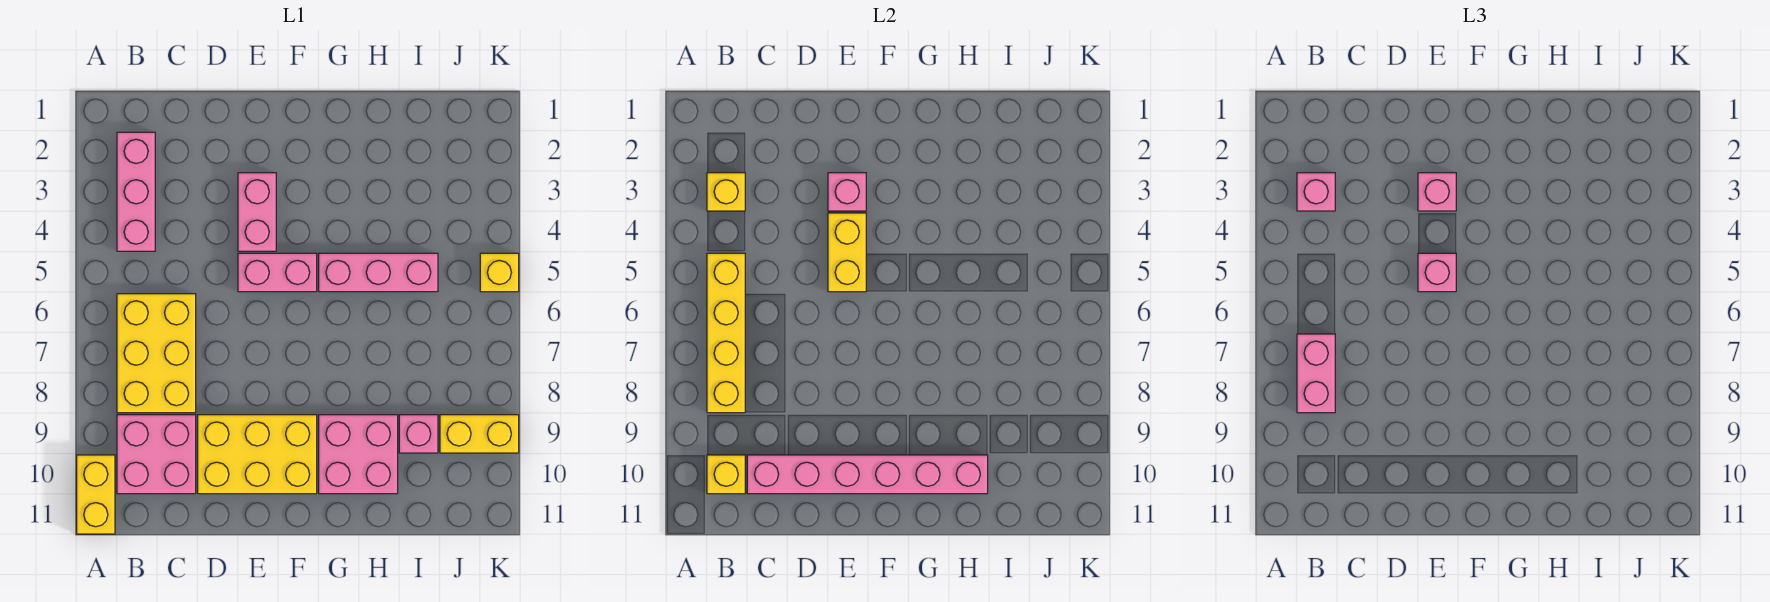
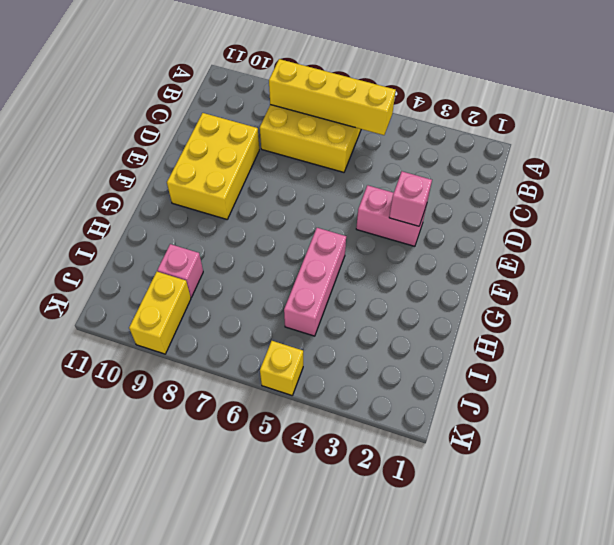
none -> yellow brick A10:A11 level 1
none -> pink brick B2:B4 level 1
none -> pink brick B9:C10 level 1

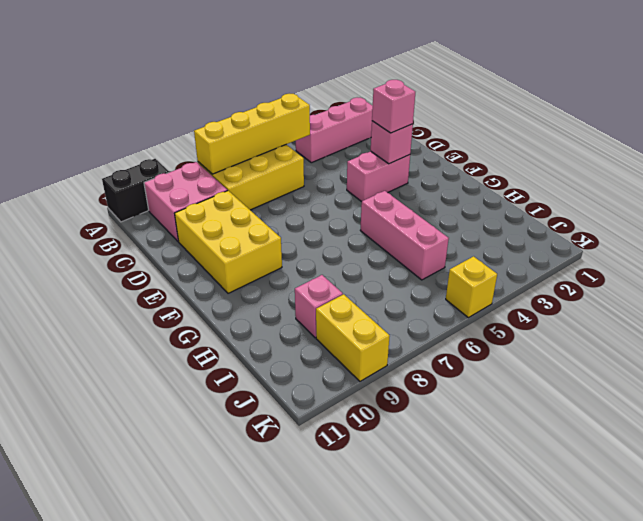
black brick A10:A11 level 1 -> yellow brick A10:A11 level 1
none -> pink brick E5:F5 level 1
none -> pink brick G9:H10 level 1
none -> yellow brick B3 level 2

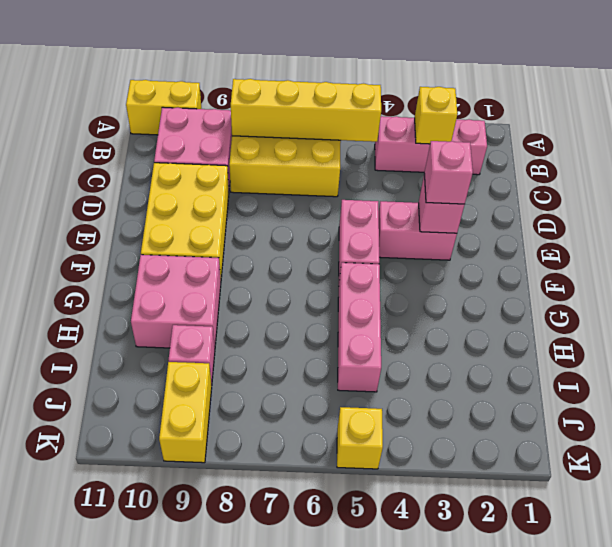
none -> yellow brick B10 level 2
none -> pink brick C10:H10 level 2
none -> yellow brick E4:E5 level 2

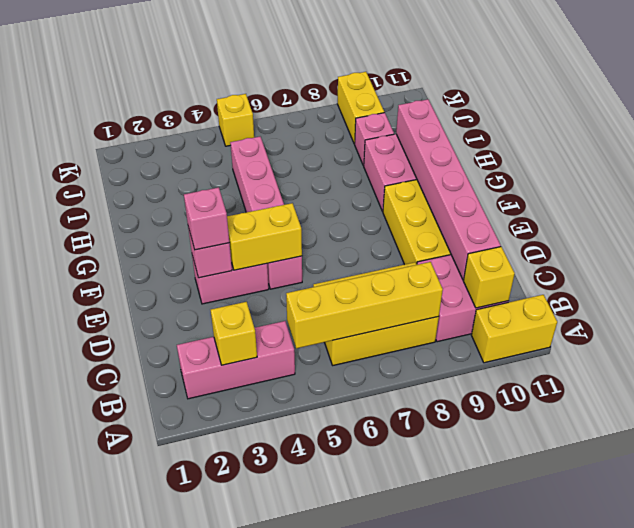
none -> pink brick B3 level 3
none -> pink brick B7:B8 level 3
none -> pink brick E5 level 3

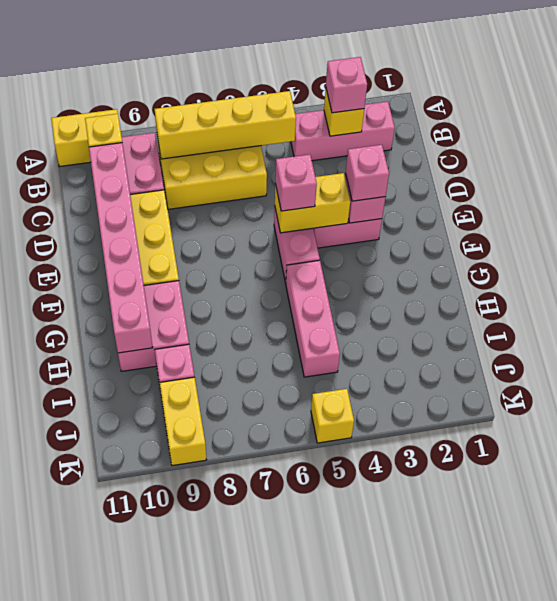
none -> pink brick B7:B8 level 3

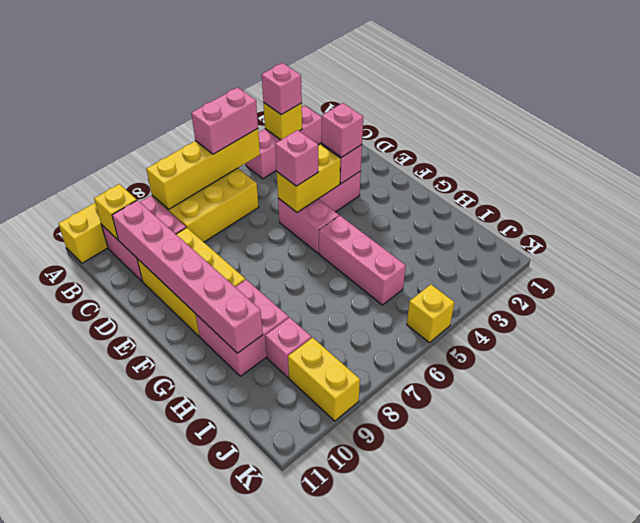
pink brick B5:B6 level 3 -> pink brick B7:B8 level 3

